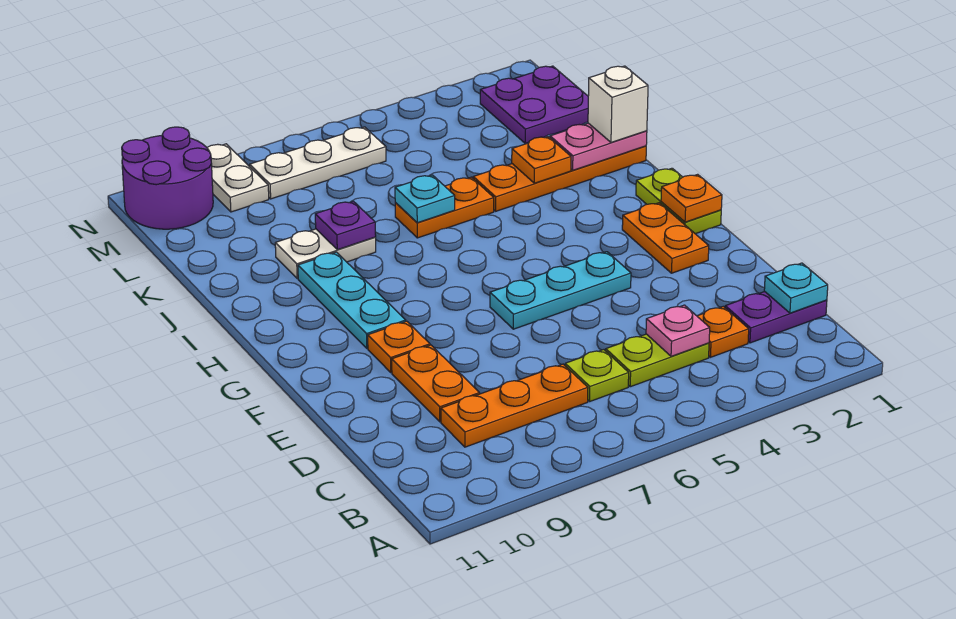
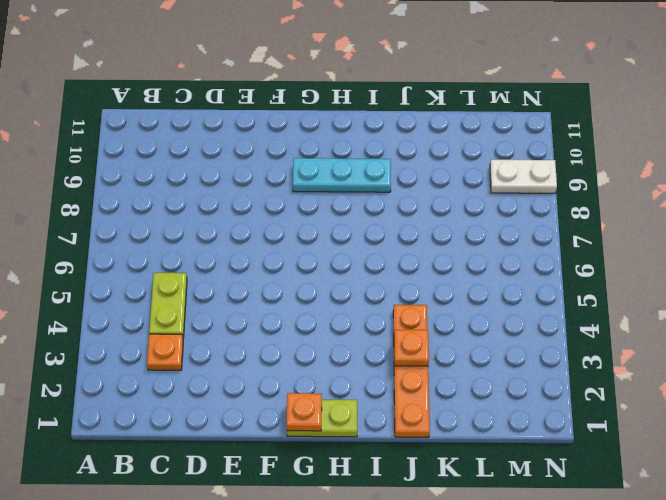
none -> purple plate C1:C2 level 1
none -> lime plate C6 level 1
none -> orange plate C7:C9 level 1

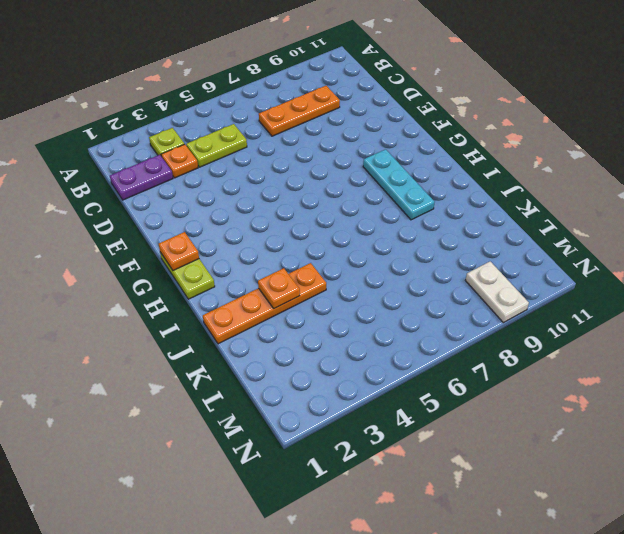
lime plate B3 level 1 -> lime plate C6 level 1
none -> orange plate D9:E9 level 1
none -> orange plate F2:G2 level 1
none -> cyan plate F4:F6 level 1

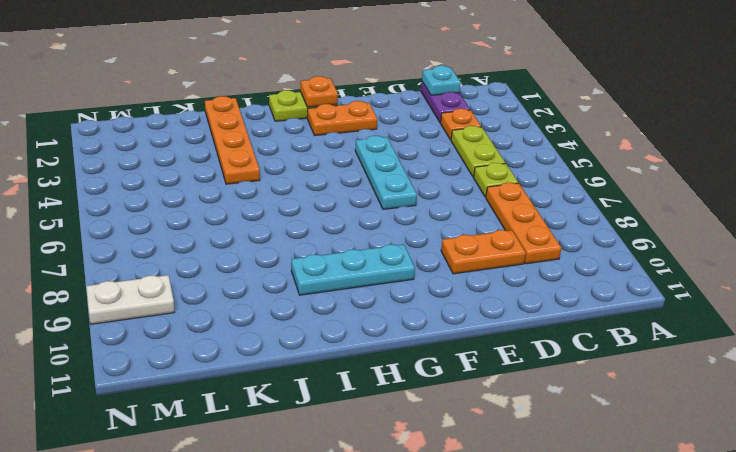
none -> orange plate F9 level 1
none -> orange plate J5:J6 level 1
none -> white plate J8:J9 level 1

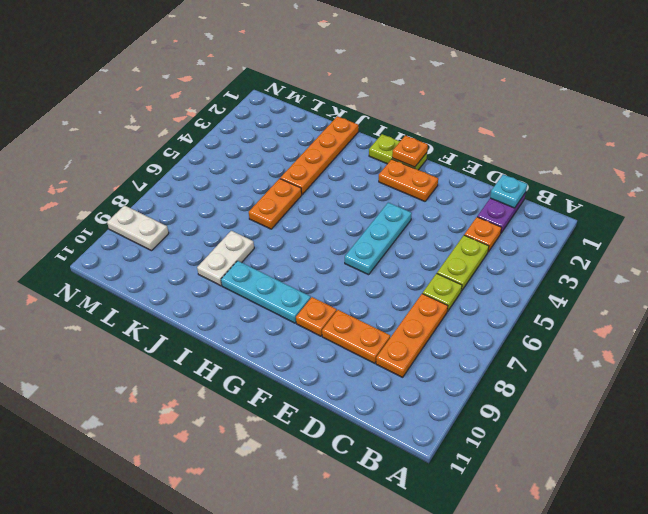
none -> purple plate L1:M2 level 1
none -> white plate M6:M8 level 1
none -> purple round brick M10:N11 level 1

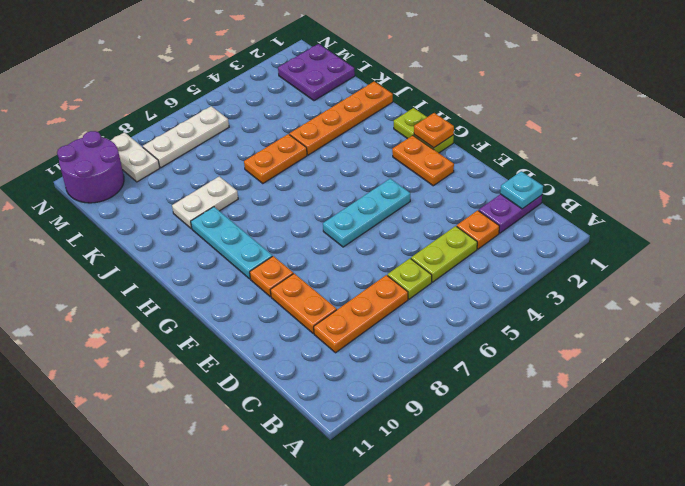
none -> pink plate C4 level 2
none -> pink plate J1:J2 level 2
none -> orange plate J3 level 2

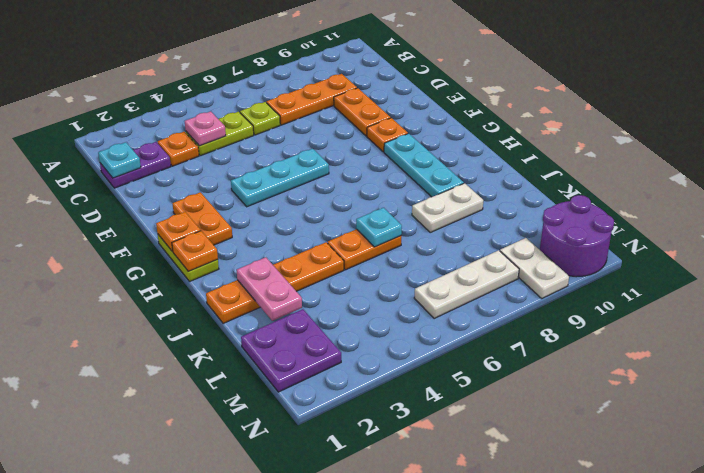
orange plate H1 level 2 -> orange plate J3 level 2
pink plate J2:K2 level 2 -> pink plate J1:J2 level 2
none -> purple plate J8 level 2
none -> white brick J1 level 3

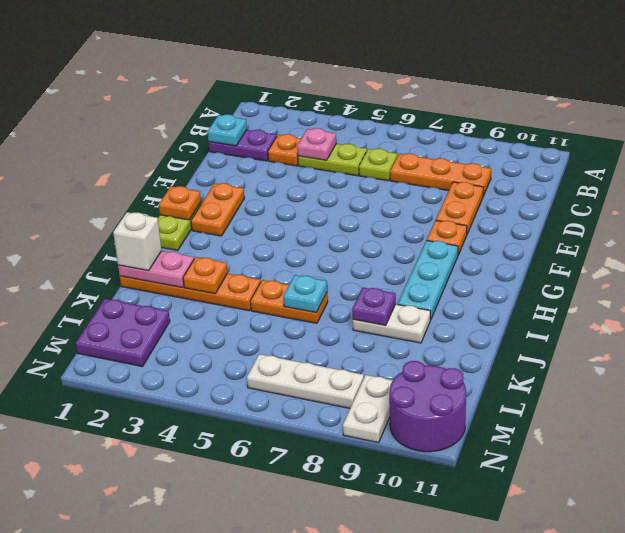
none -> cyan plate F4:F6 level 1

